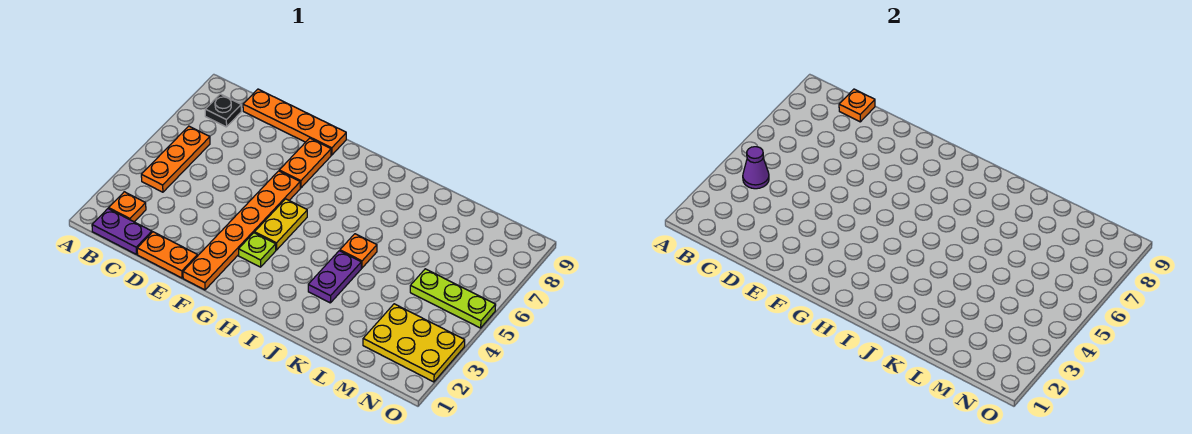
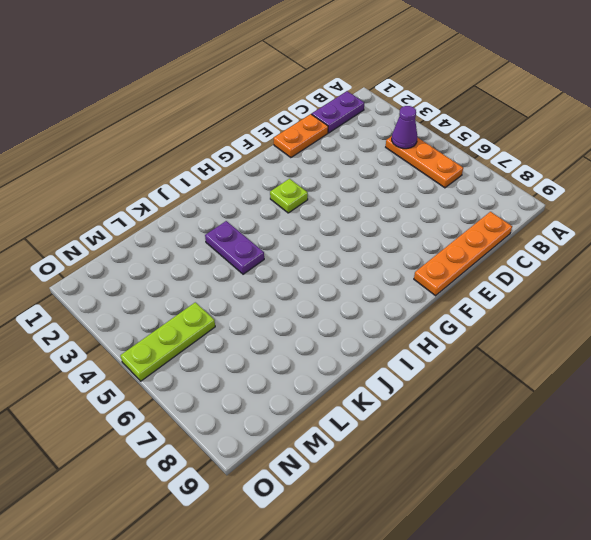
none -> orange plate B2 level 1
none -> black plate B8 level 1
none -> orange plate F1:F6 level 1

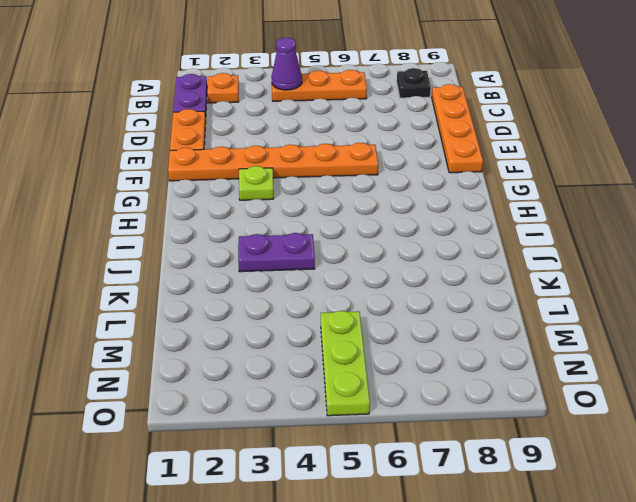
none -> orange plate F7:F8 level 1
none -> yellow plate G4:G5 level 1
none -> orange plate J5 level 1

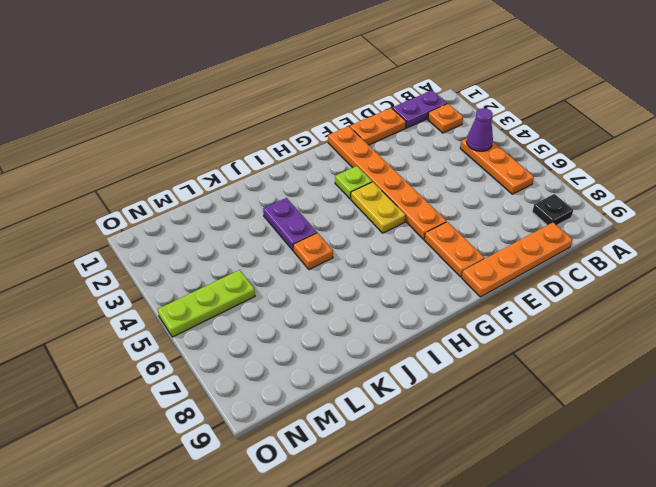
none -> yellow plate M2:O3 level 1
none -> orange plate C9 level 2

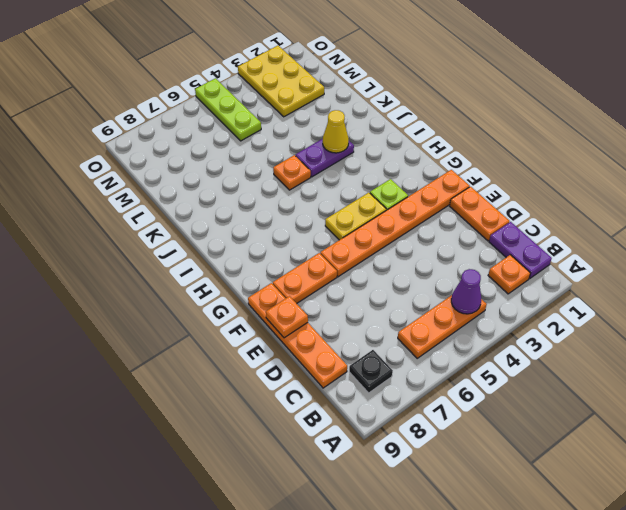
orange plate E9 level 2 -> orange plate C9 level 2
yellow cone J3 level 2 -> none

